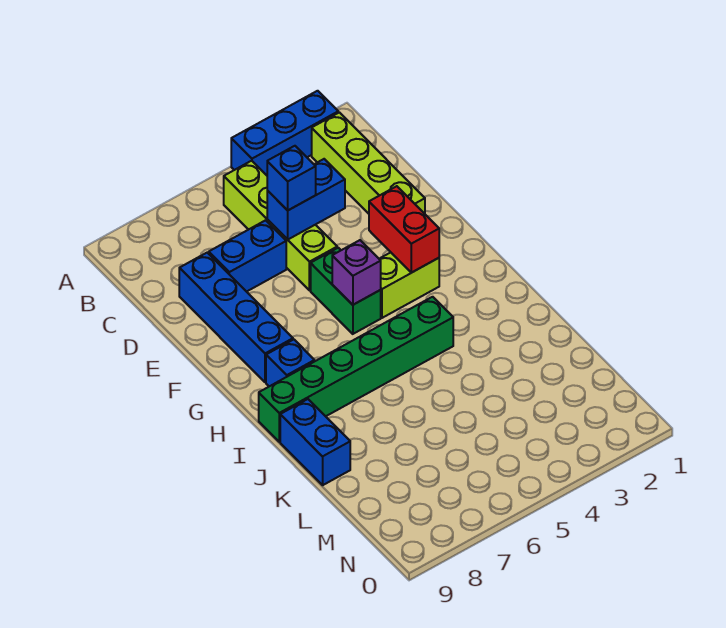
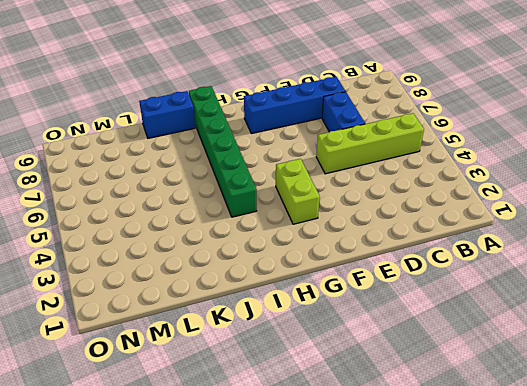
none -> blue brick A2:A4 level 1
none -> lime brick B2:E2 level 1
none -> green brick F5:G5 level 1

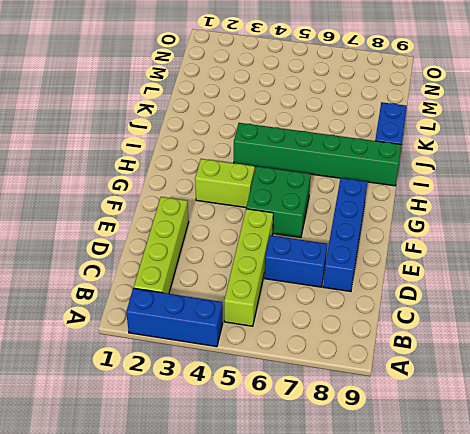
green brick F5:G6 level 1 -> green brick F5:G5 level 1
none -> blue brick H8 level 1
none -> blue brick D4:D5 level 2
none -> red brick F3:G3 level 2

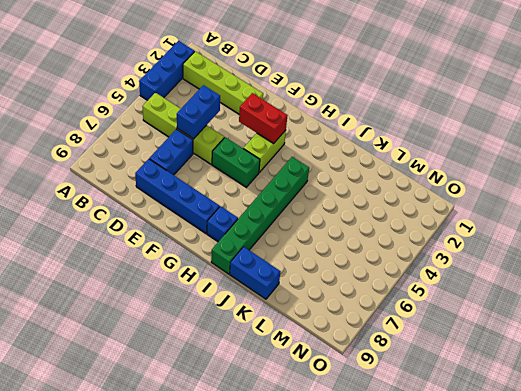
none -> purple brick G5 level 2
none -> blue brick D5 level 3

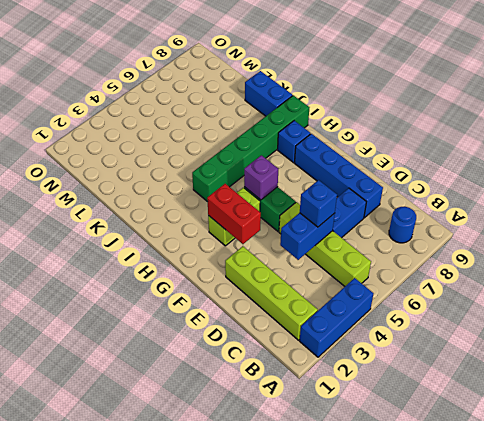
blue round brick B8 level 1 -> none

